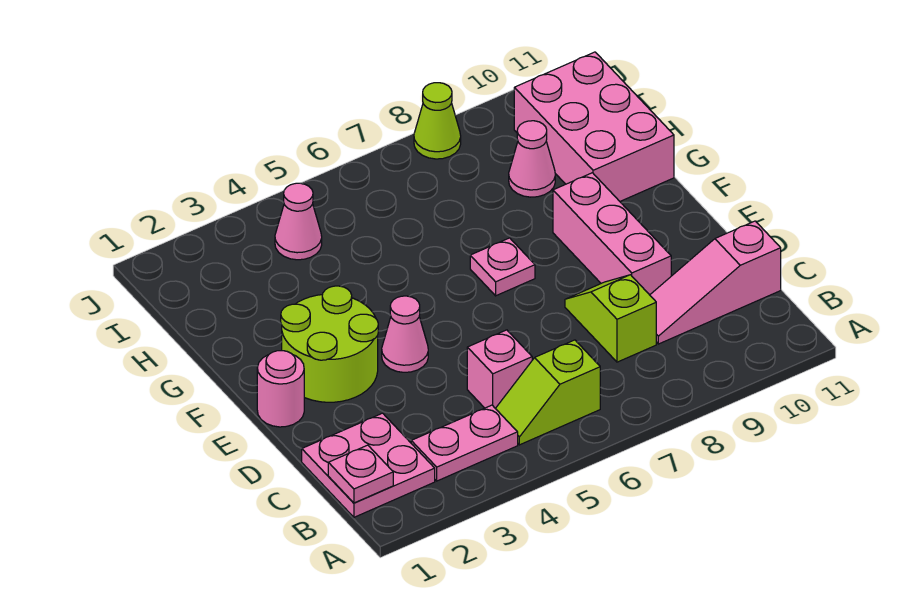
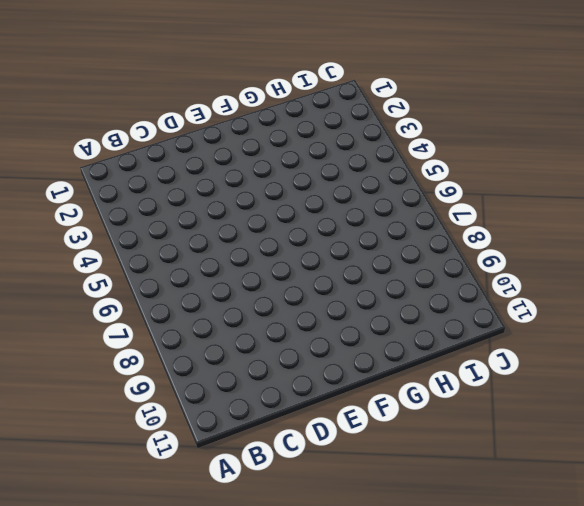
none -> pink plate B1:C2 level 1
none -> pink plate B3:B4 level 1
none -> lime slope B5:B6 level 1 top 6

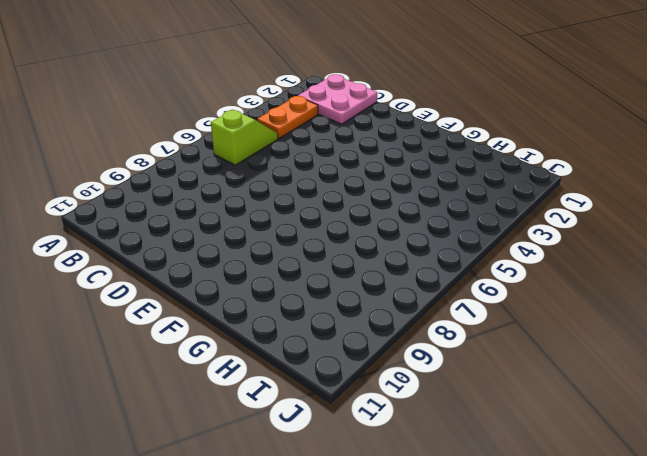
orange plate B3:B4 level 1 -> pink plate B3:B4 level 1
none -> pink brick C5 level 1
none -> lime slope C8:D8 level 1 top C
none -> pink slope C9:C11 level 1 top 11

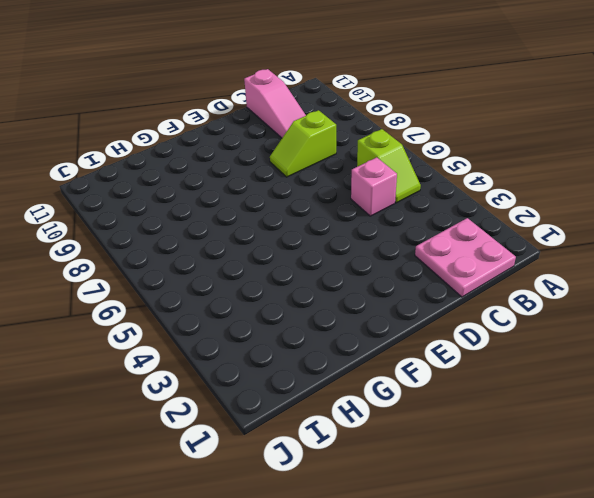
none -> pink plate B3:B4 level 1
none -> pink brick D9:F9 level 1
none -> pink round brick E1 level 1

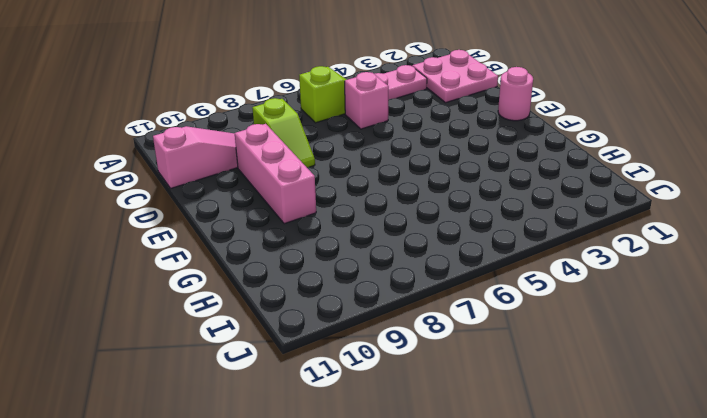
none -> lime round brick E2:F3 level 1
none -> pink cone E4 level 1
none -> pink plate F7 level 1

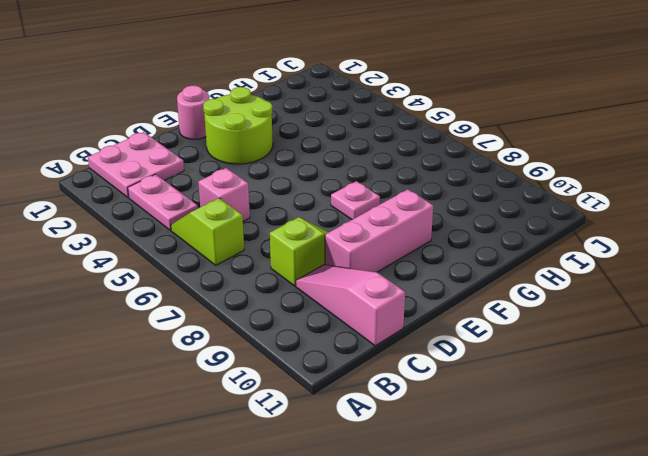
none -> pink cone E4 level 1
none -> pink brick G10:I11 level 1
none -> pink cone H9 level 1

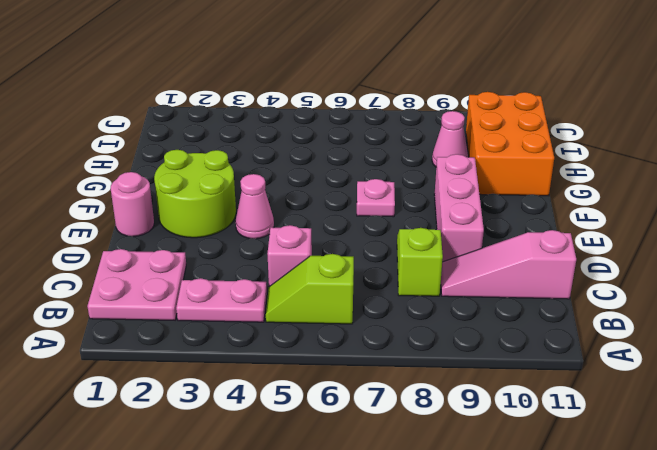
orange brick G10:I11 level 1 -> pink brick G10:I11 level 1
none -> pink cone I4 level 1
none -> lime cone J8 level 1
none -> pink plate B1 level 2

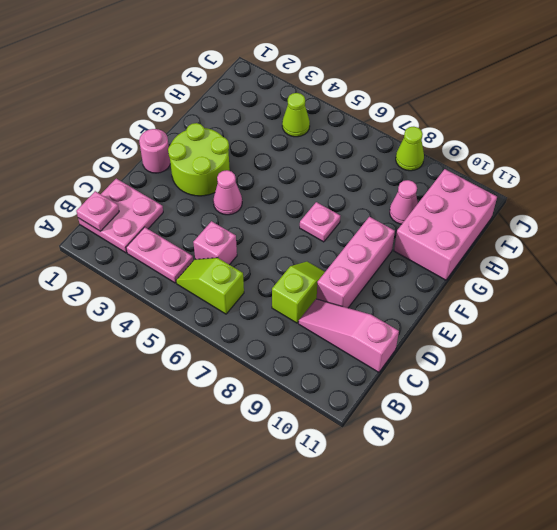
lime cone I4 level 1 -> pink cone I4 level 1

